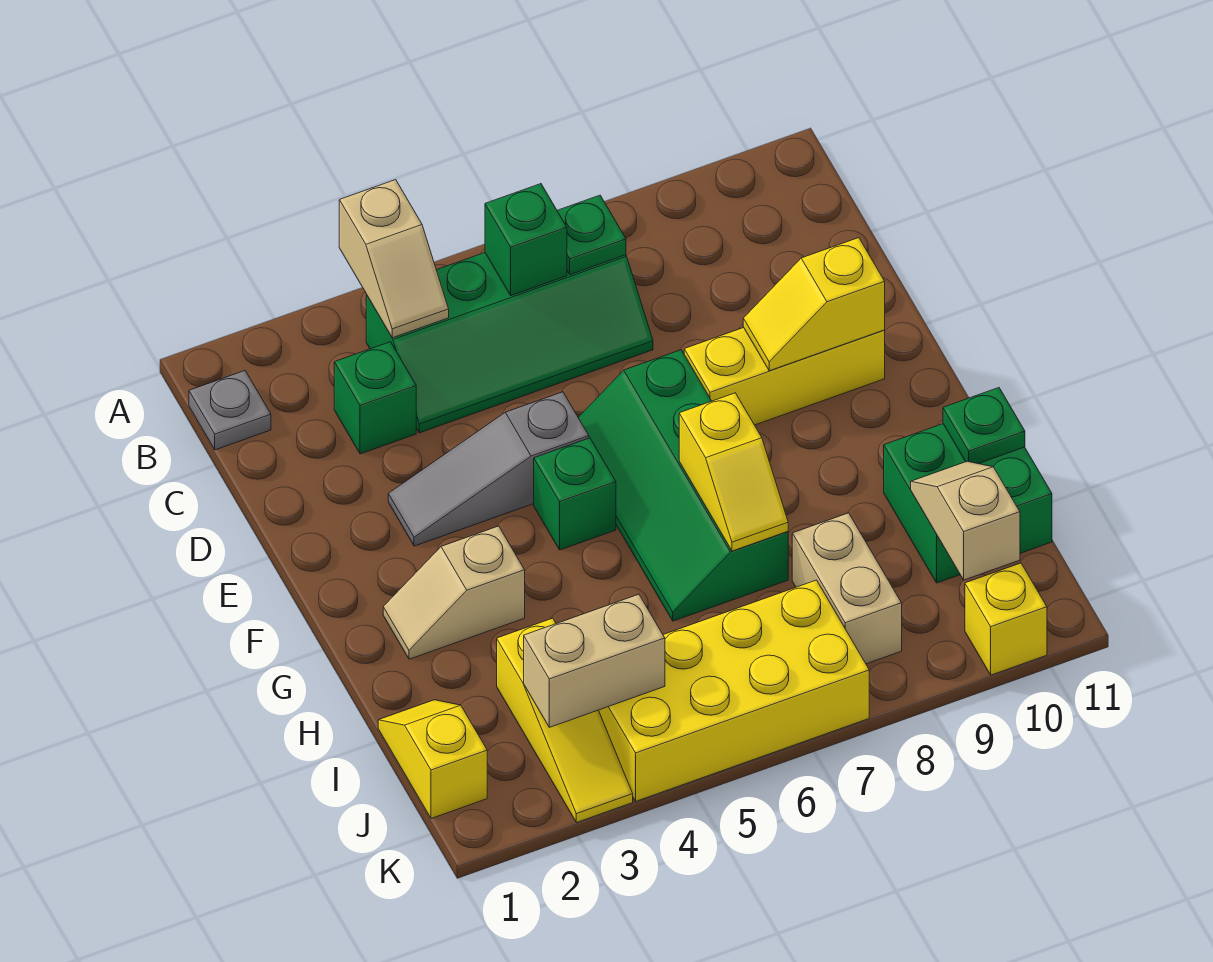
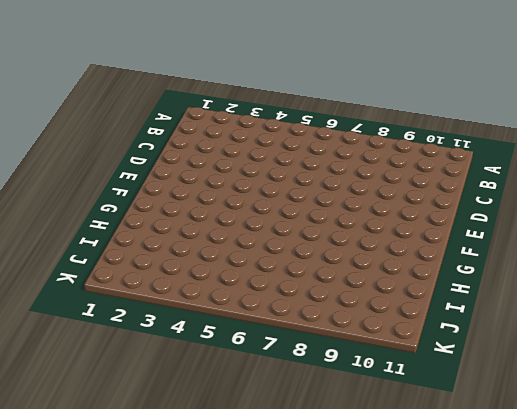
none -> grey plate B1 level 1
none -> green slope B4:C7 level 1 top B
none -> green brick C3 level 1

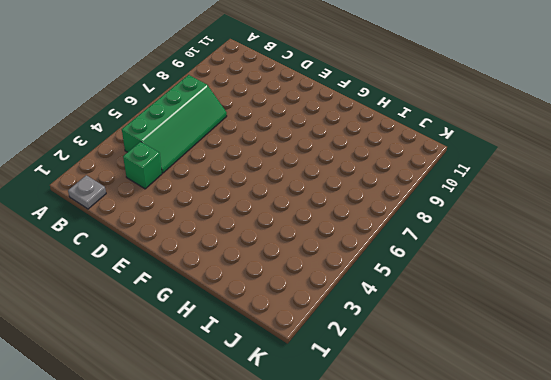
none -> grey slope E3:E5 level 1 top 5
none -> green slope E6:H7 level 1 top 7
none -> yellow brick E8:E10 level 1

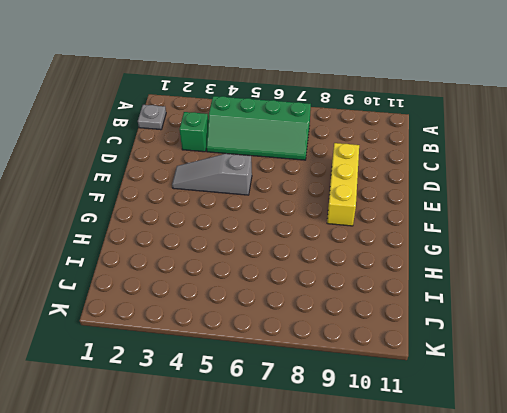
yellow brick D9:F9 level 1 -> yellow brick E8:E10 level 1
none -> green slope E6:H7 level 1 top 7
none -> green brick F5 level 1
none -> tan slope G2:G3 level 1 top 3

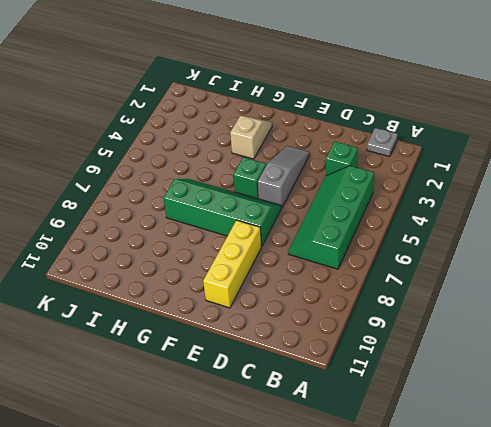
none -> green brick H10:I11 level 1
none -> yellow slope I1:J1 level 1 top J
none -> yellow slope I3:K3 level 1 top I

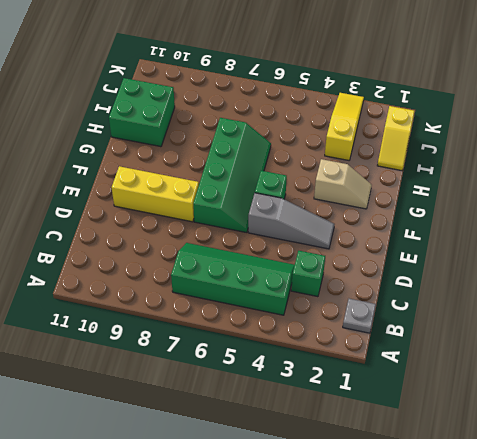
none -> tan brick I8:J8 level 1
none -> yellow brick J4:K7 level 1
none -> yellow brick K10 level 1

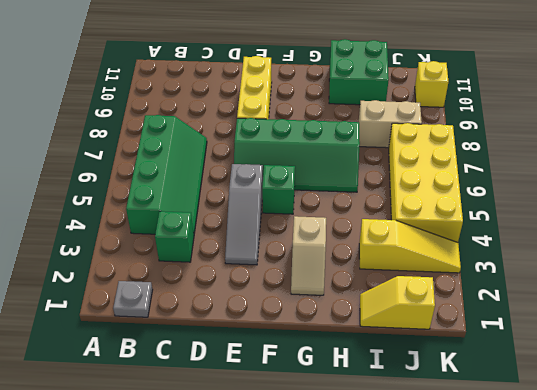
none -> tan slope A4:B4 level 2 top A
none -> green brick B6 level 2
none -> green plate B7 level 2

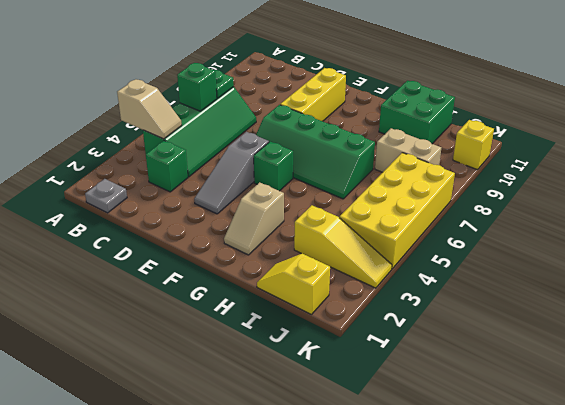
none -> yellow slope E9:E10 level 2 top 10
none -> yellow slope G7:H7 level 2 top G
none -> green plate H11 level 2

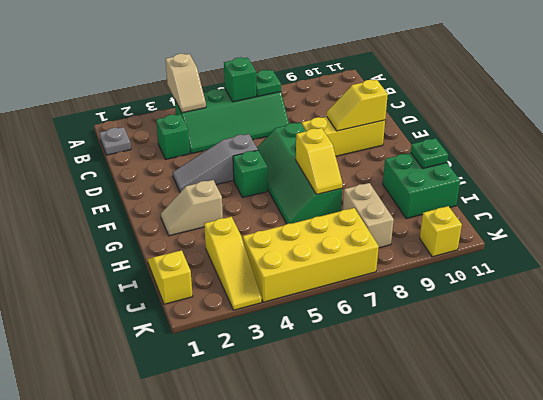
none -> tan slope I10:J10 level 2 top J
none -> tan brick J3:J4 level 2

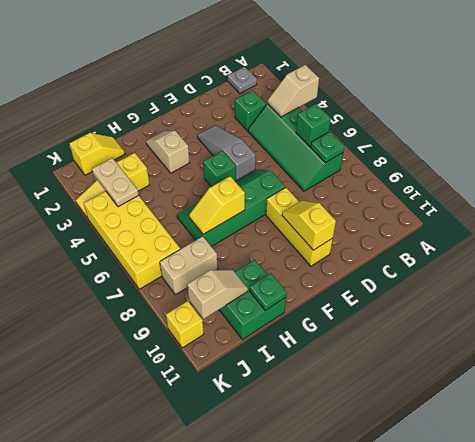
tan plate J3:J4 level 2 -> tan brick J3:J4 level 2

